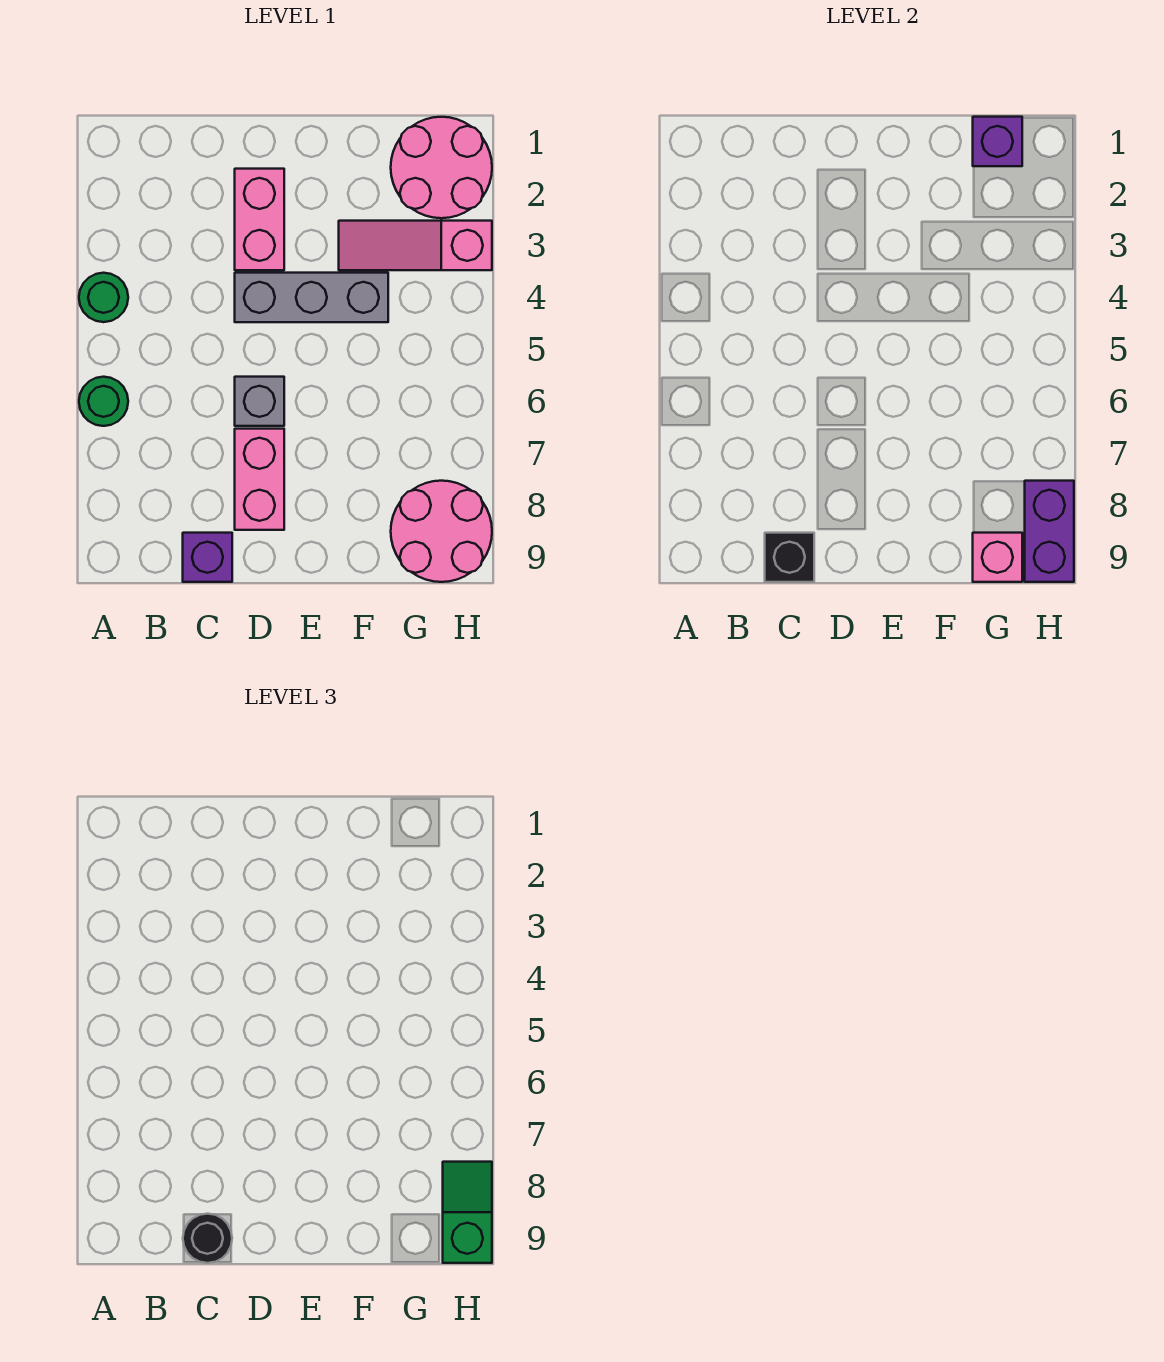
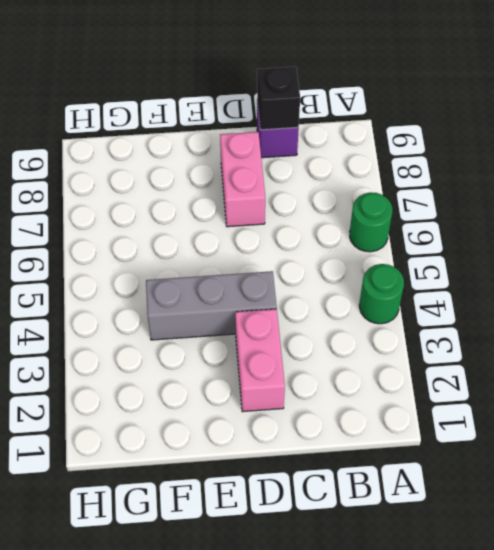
none -> grey brick D6 level 1
none -> pink slope F3:H3 level 1 top H
none -> pink round brick G1:H2 level 1

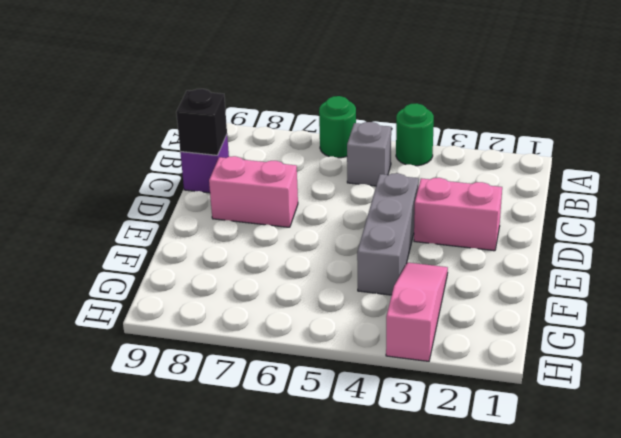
grey brick B5 level 1 -> grey brick D6 level 1
none -> pink round brick G1:H2 level 1
none -> pink round brick G8:H9 level 1
none -> purple brick G1 level 2

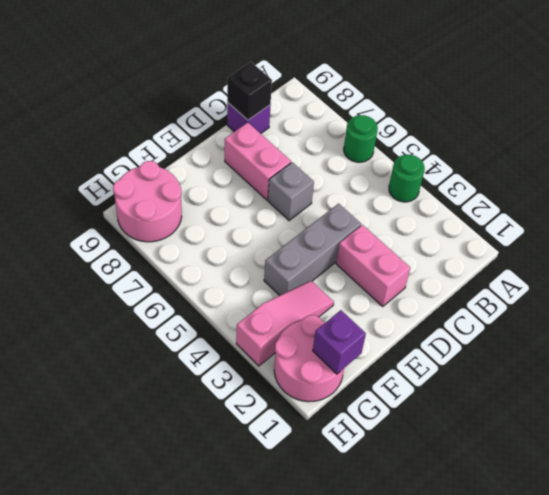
none -> pink brick G9 level 2
none -> purple brick H8:H9 level 2
none -> black round brick C9 level 3

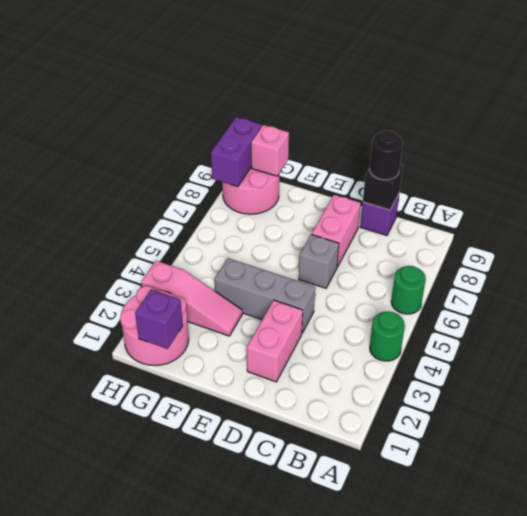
none -> green slope H8:H9 level 3 top 9

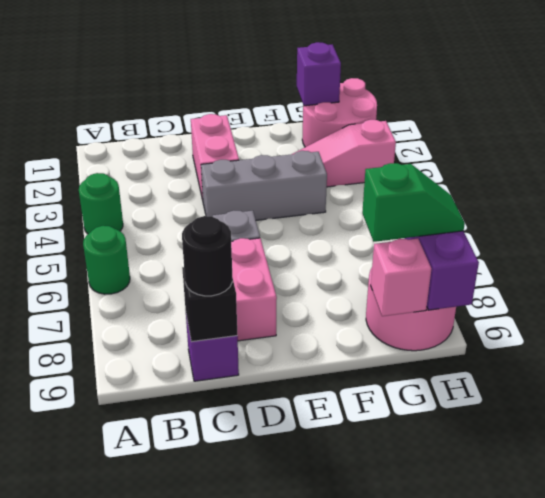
green slope G8:H8 level 3 top G -> green slope H8:H9 level 3 top 9

